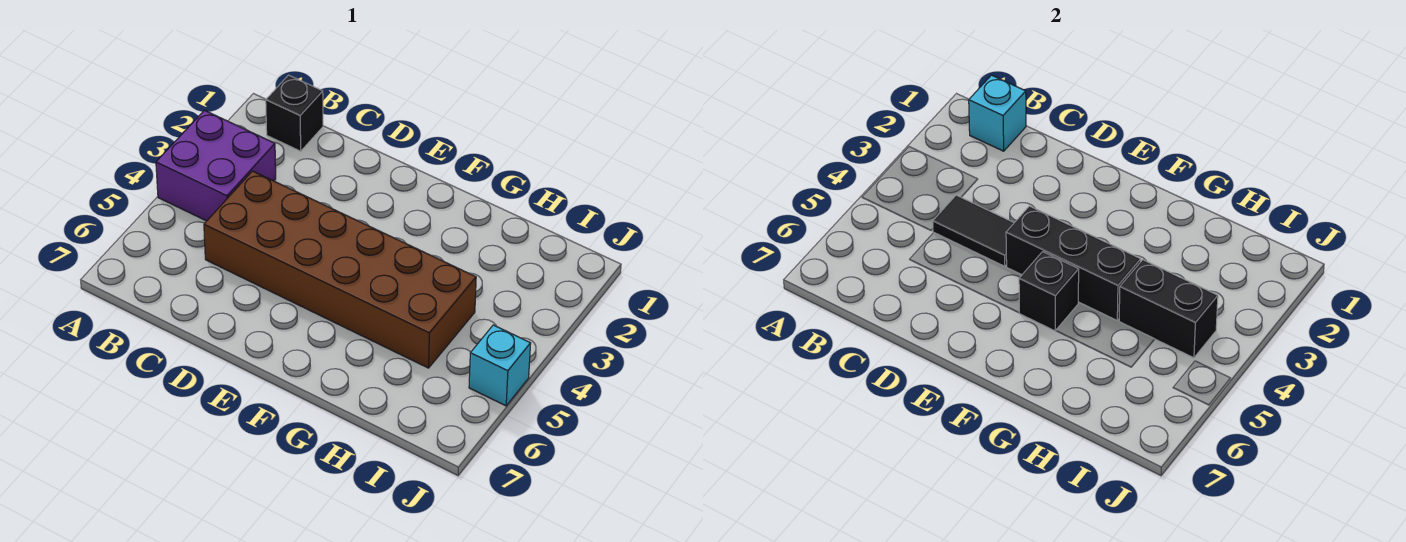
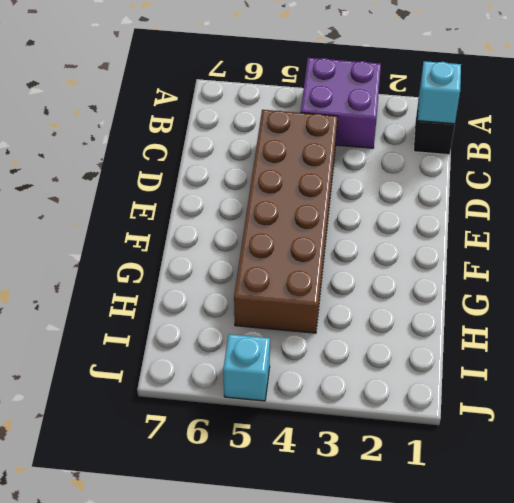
none -> black tile C4:D4 level 2
none -> black brick E4:G4 level 2

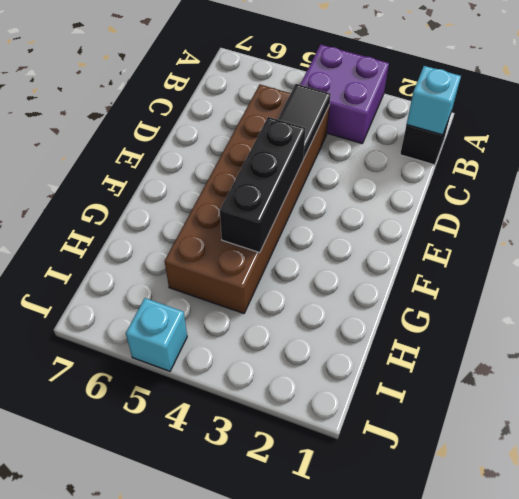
none -> black brick F5 level 2
none -> black brick H4:I4 level 2

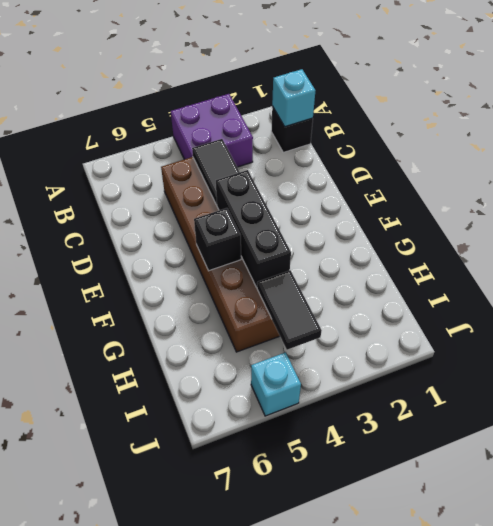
black tile H4:I4 level 2 -> black brick H4:I4 level 2

